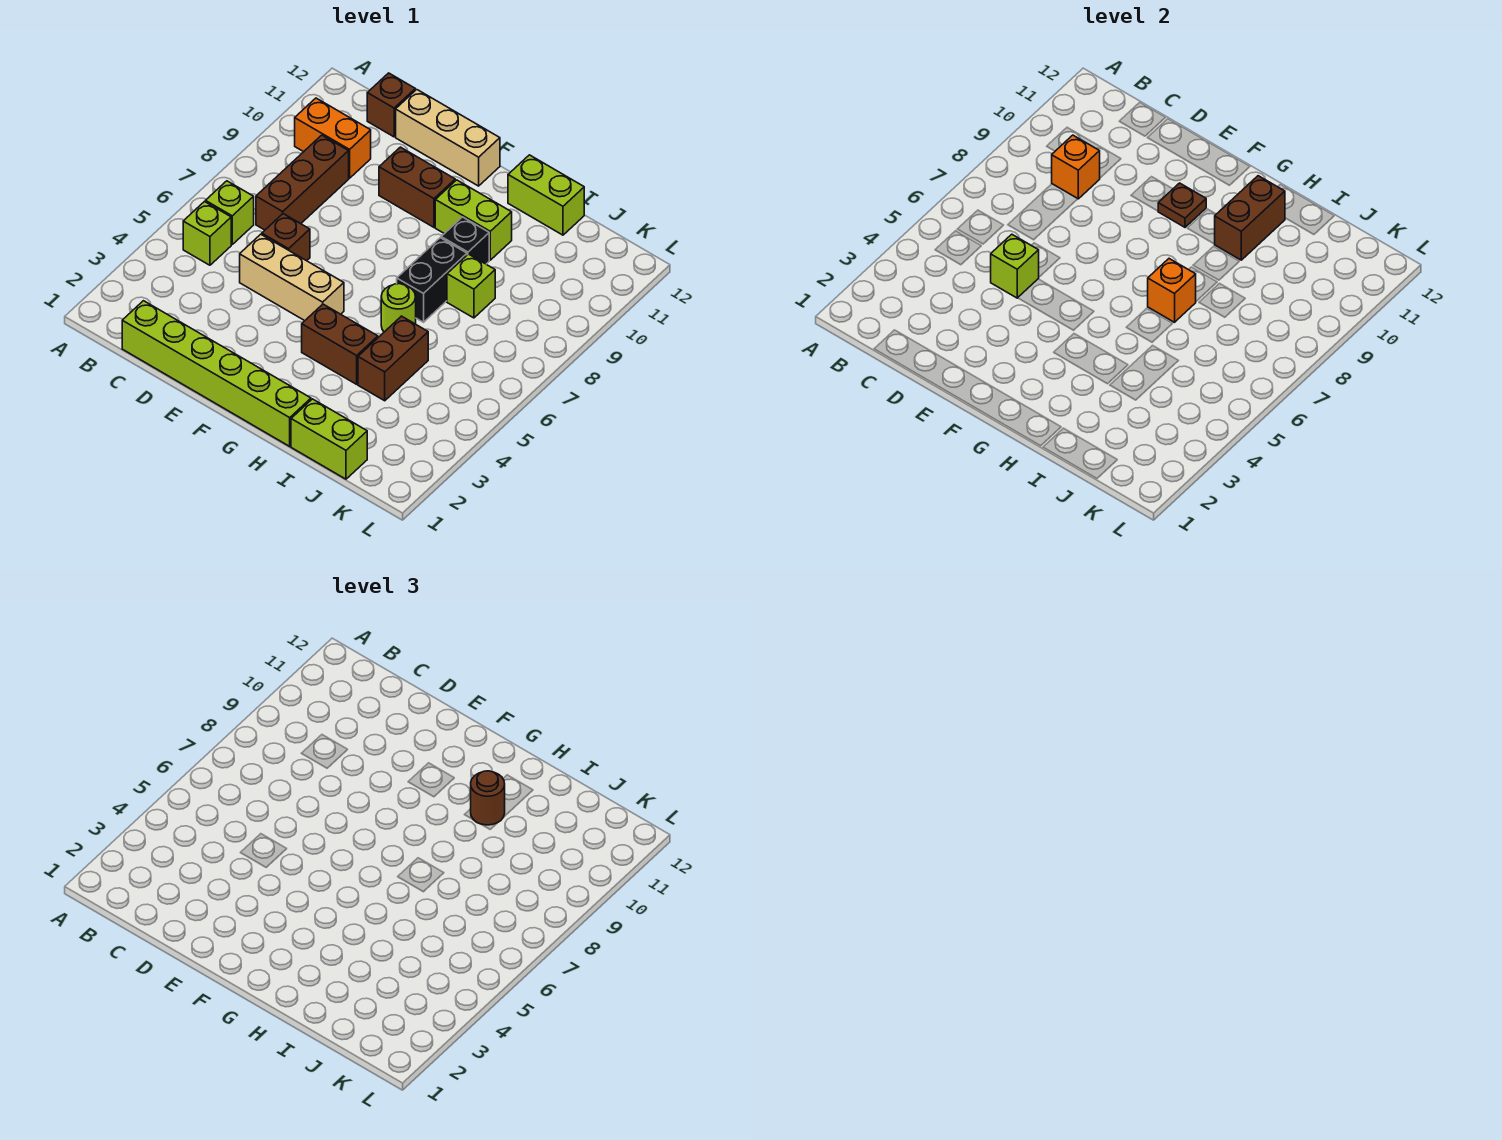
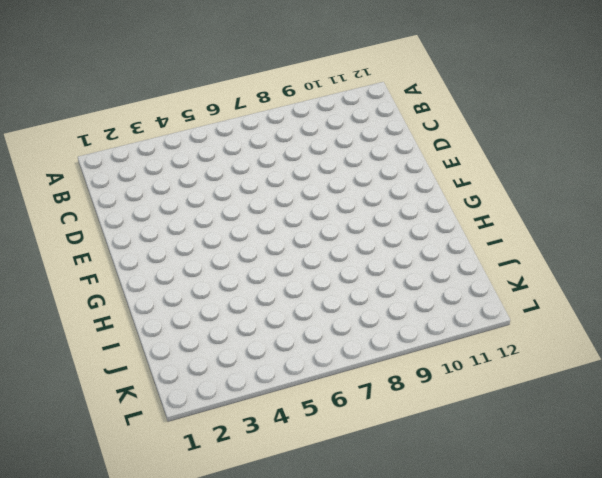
none -> lime brick B5 level 1
none -> lime brick B6 level 1
none -> orange brick B10:C10 level 1

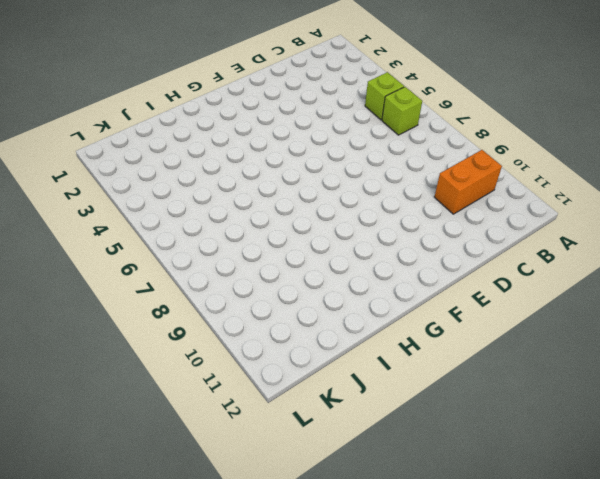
none -> lime brick C1:H1 level 1
none -> brown brick C7:C9 level 1
none -> brown brick C12 level 1

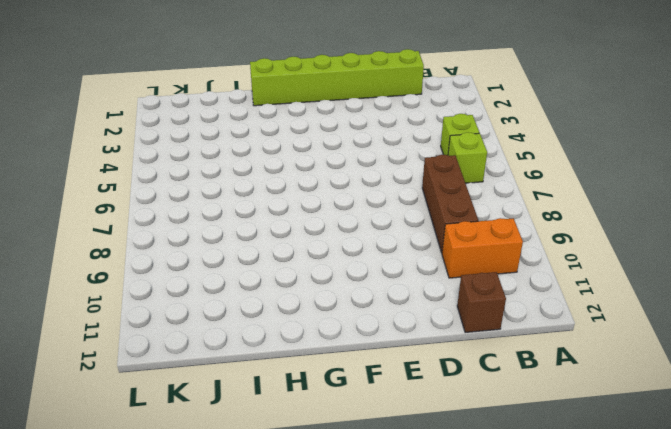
none -> tan brick D5:F5 level 1
none -> brown brick D6 level 1
none -> tan brick D12:F12 level 1

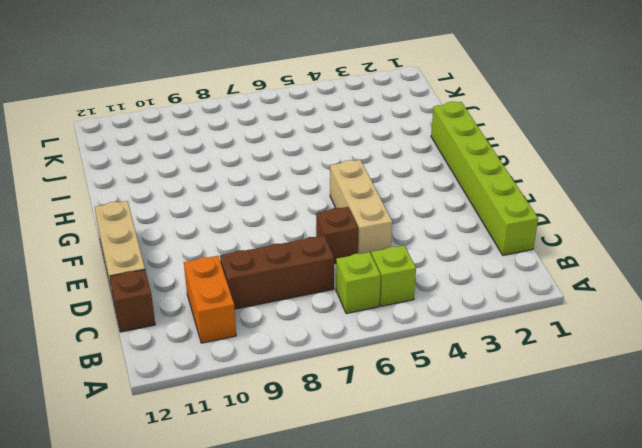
none -> brown brick E10:F10 level 1
none -> brown brick G4:H4 level 1
none -> lime brick G10:H10 level 1

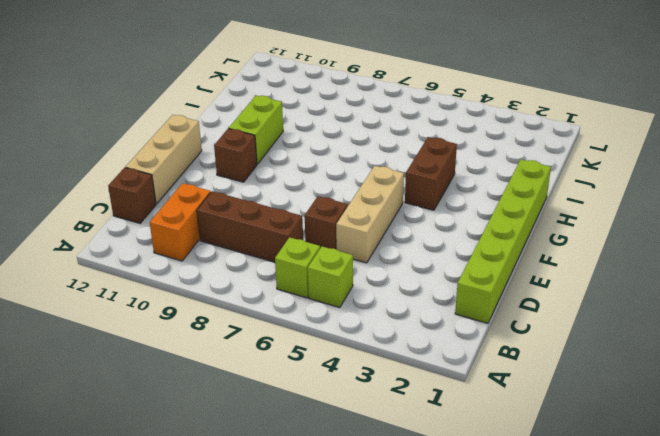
brown brick F10 level 1 -> brown brick E10:F10 level 1
none -> lime round brick H6 level 1
none -> black brick H7:H8 level 1
none -> black brick H9 level 1

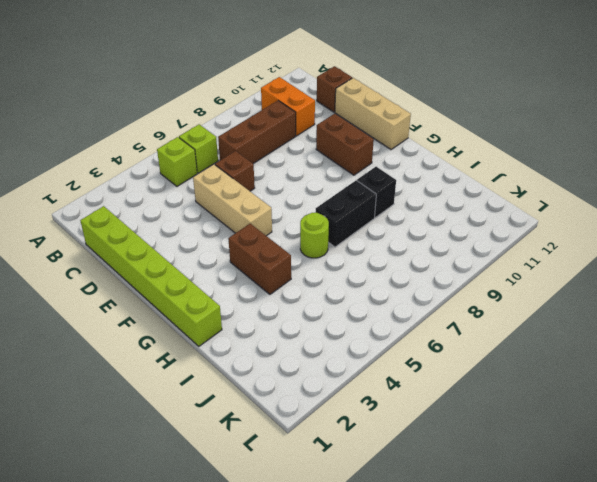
none -> lime brick G10:H10 level 1
none -> lime brick H12:I12 level 1
none -> lime brick I1:J1 level 1

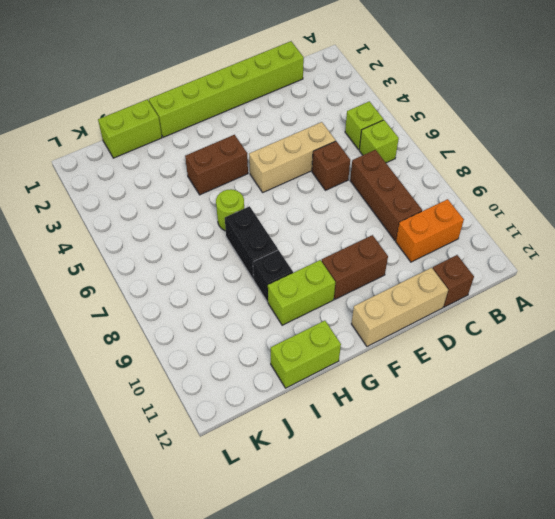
none -> brown brick I4:I5 level 1
none -> lime brick I8 level 1
none -> orange brick C9 level 2

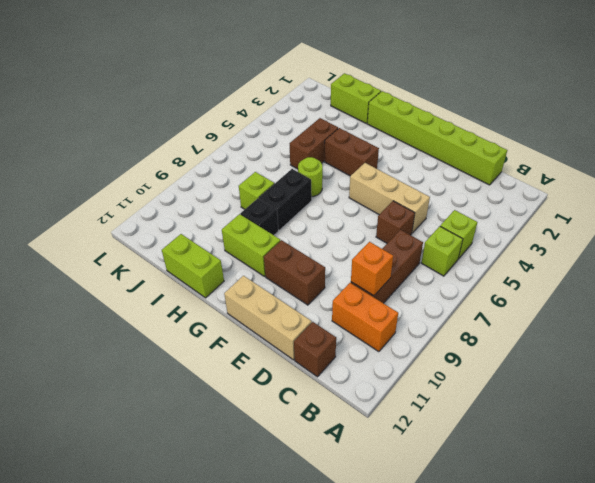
none -> lime brick D5 level 2
none -> brown plate F10 level 2
none -> orange brick H7 level 2

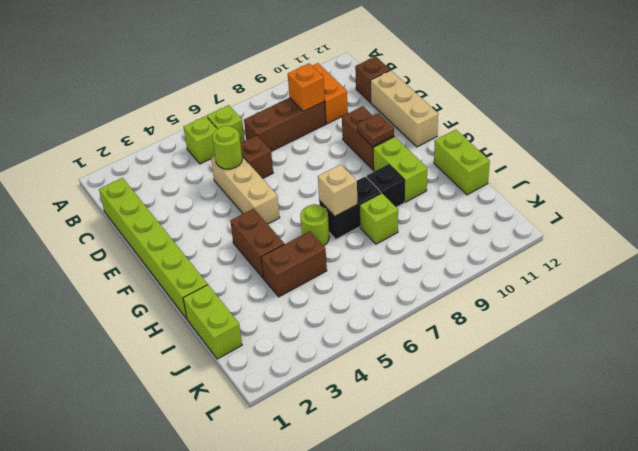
lime round brick D5 level 2 -> lime brick D5 level 2
tan brick H7 level 2 -> orange brick H7 level 2
none -> brown brick H10:H11 level 2
none -> brown round brick H10 level 3

